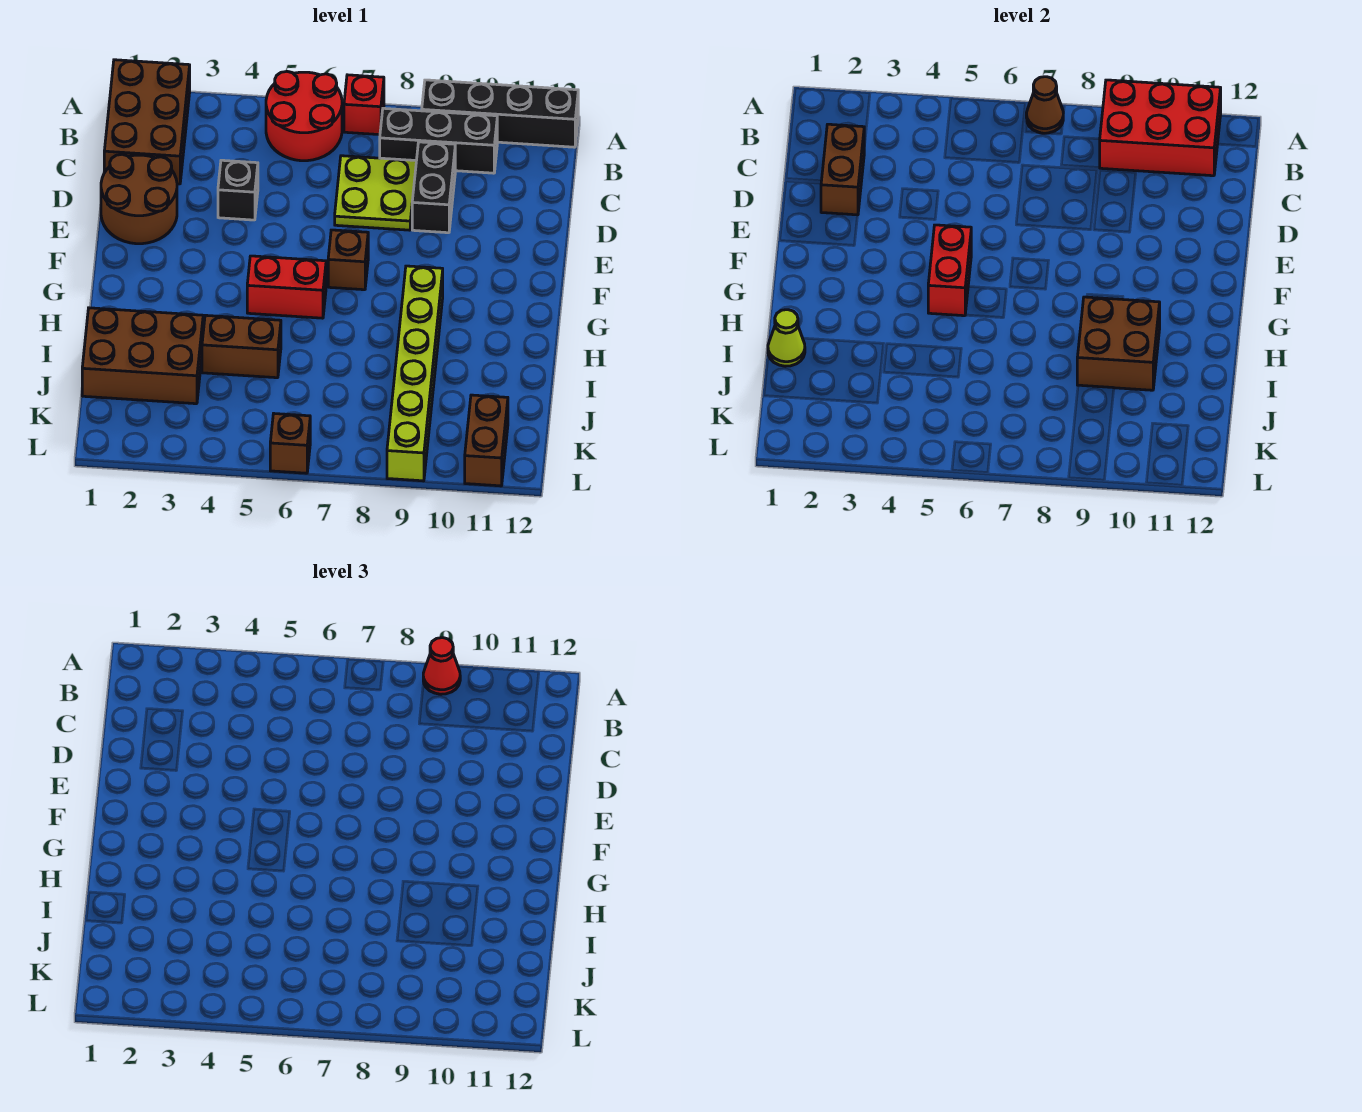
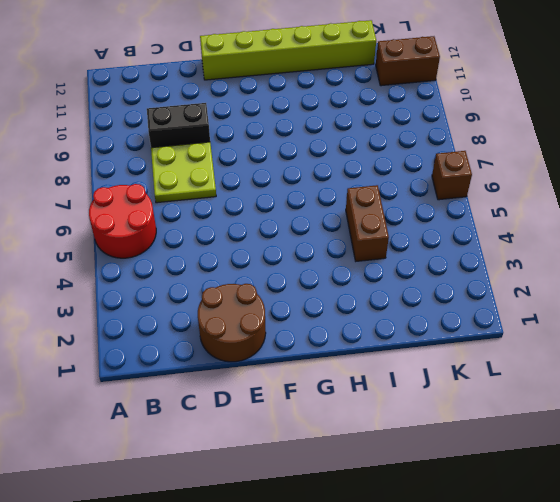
lime brick E12:J12 level 1 -> lime brick G9:L9 level 1
none -> brown brick A1:C2 level 1
none -> red brick A7 level 1
none -> black brick A9:A12 level 1

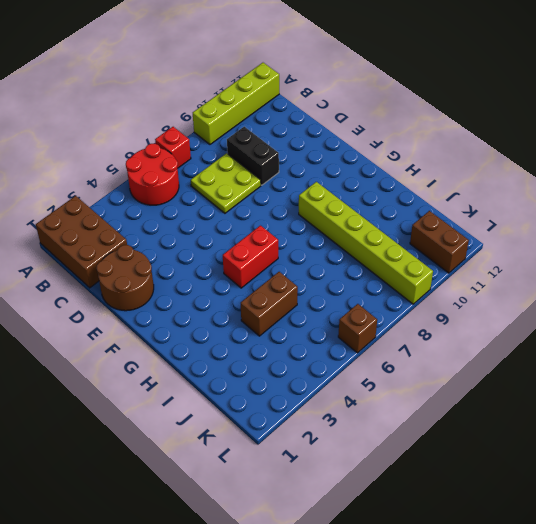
lime brick A9:A12 level 1 -> black brick A9:A12 level 1
none -> black brick B8:B10 level 1
none -> black brick D4 level 1
none -> brown brick F7 level 1

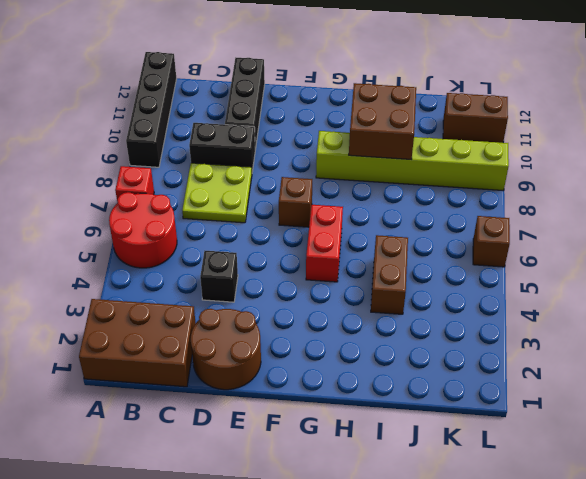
black brick D10:D12 level 1 -> black brick B8:B10 level 1
none -> brown brick I1:J3 level 1
none -> brown cone A7 level 2
none -> red brick A9:B11 level 2

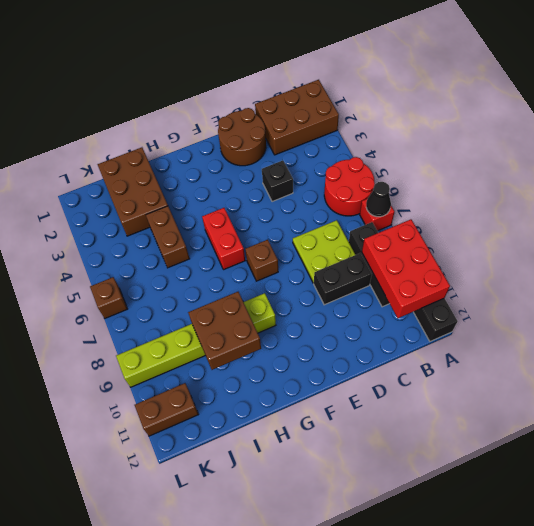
black cone A7 level 2 -> brown cone A7 level 2
none -> brown brick C2:D2 level 2
none -> red brick F5:G5 level 2
none -> lime cone I1 level 2

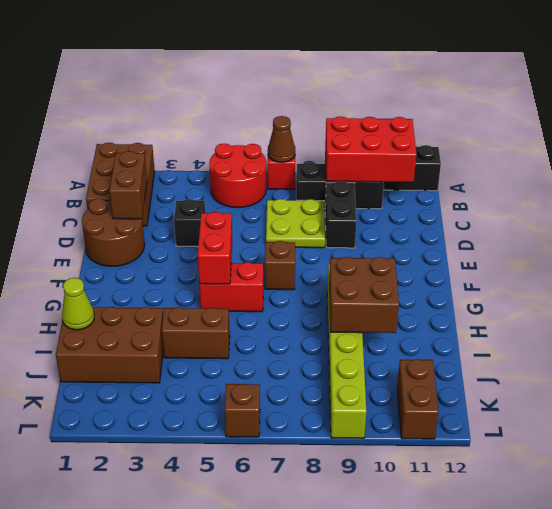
none -> red cone A9 level 3

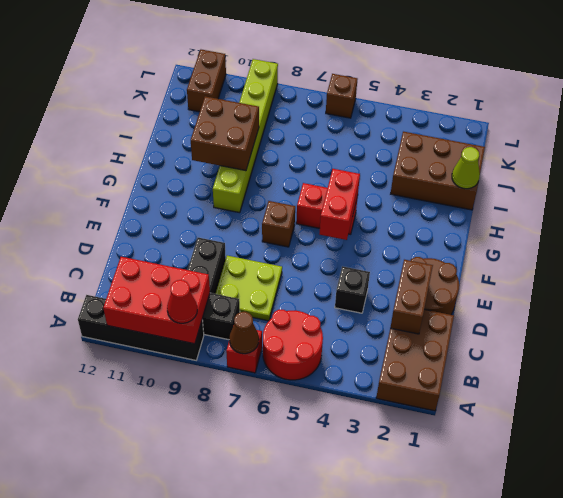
none -> brown brick I4:I5 level 1

